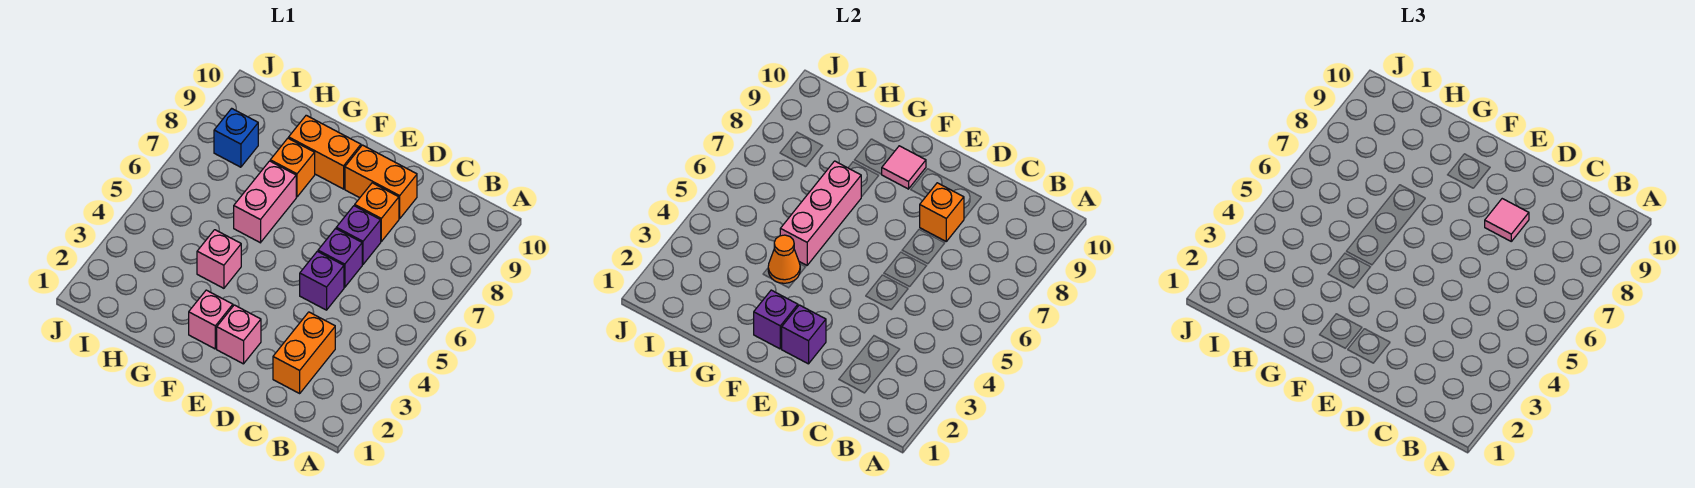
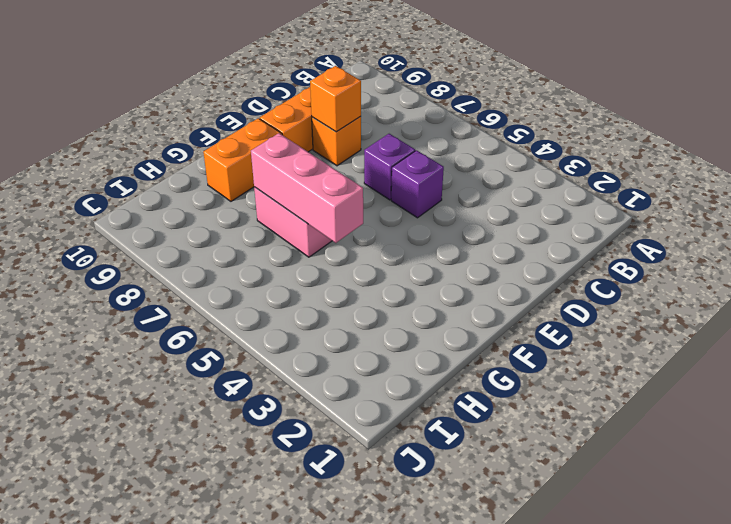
none -> orange brick C2:C3 level 1
none -> purple brick D7 level 1
none -> pink brick E2 level 1

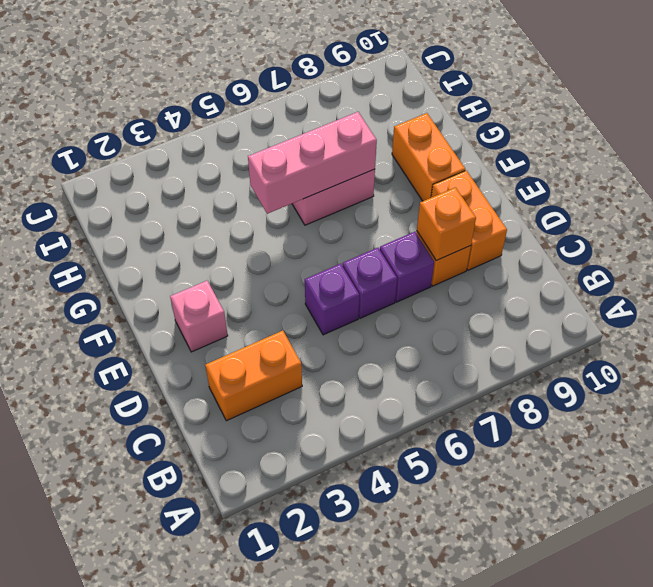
none -> pink brick F2 level 1
none -> pink brick G4 level 1
none -> orange brick G8 level 1

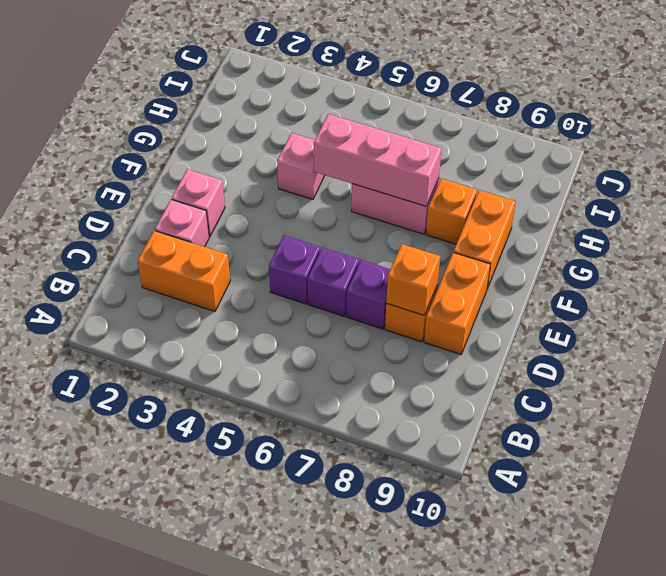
pink brick D2 level 1 -> pink brick F2 level 1
none -> blue brick I8 level 1
none -> purple brick E2 level 2
none -> purple brick F2 level 2

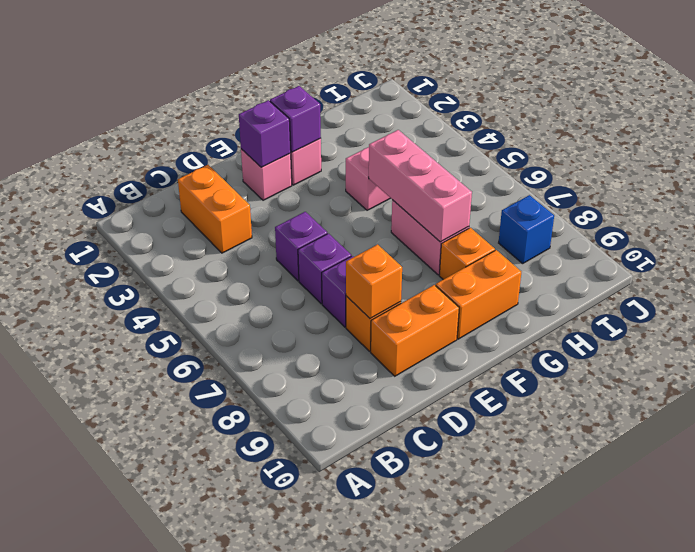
none -> pink tile F9 level 2
none -> orange cone G4 level 2
none -> pink tile D8 level 3

